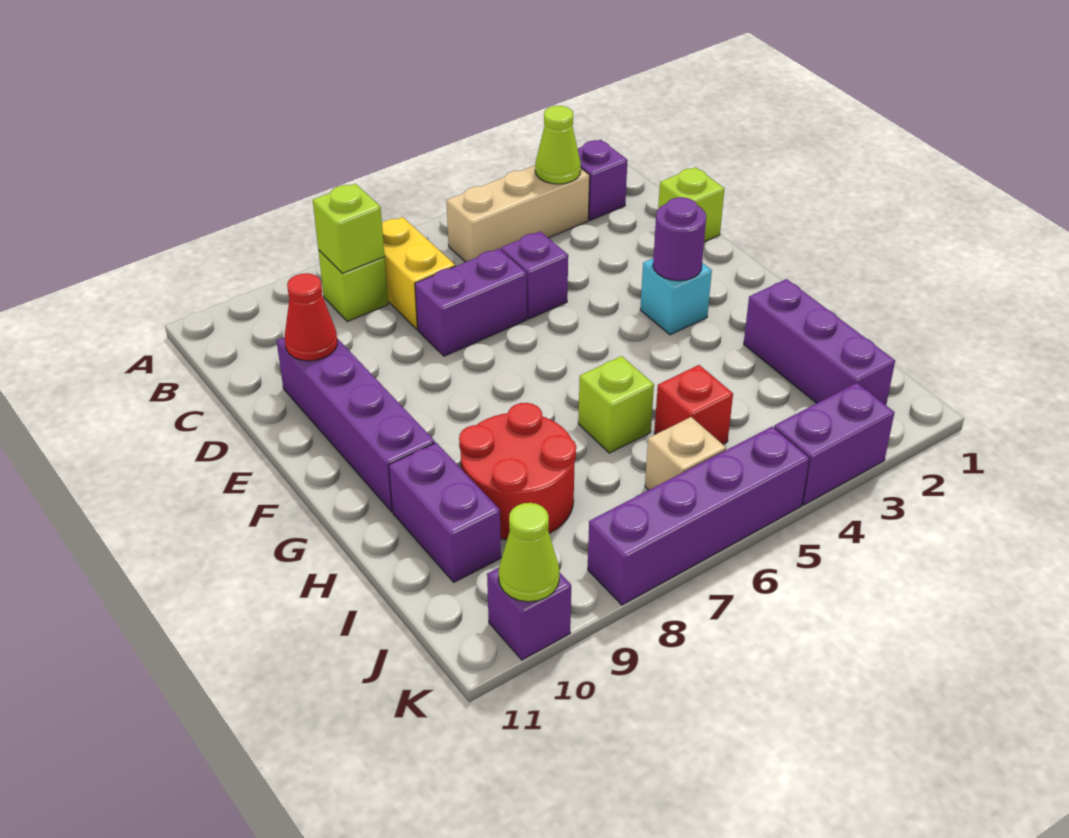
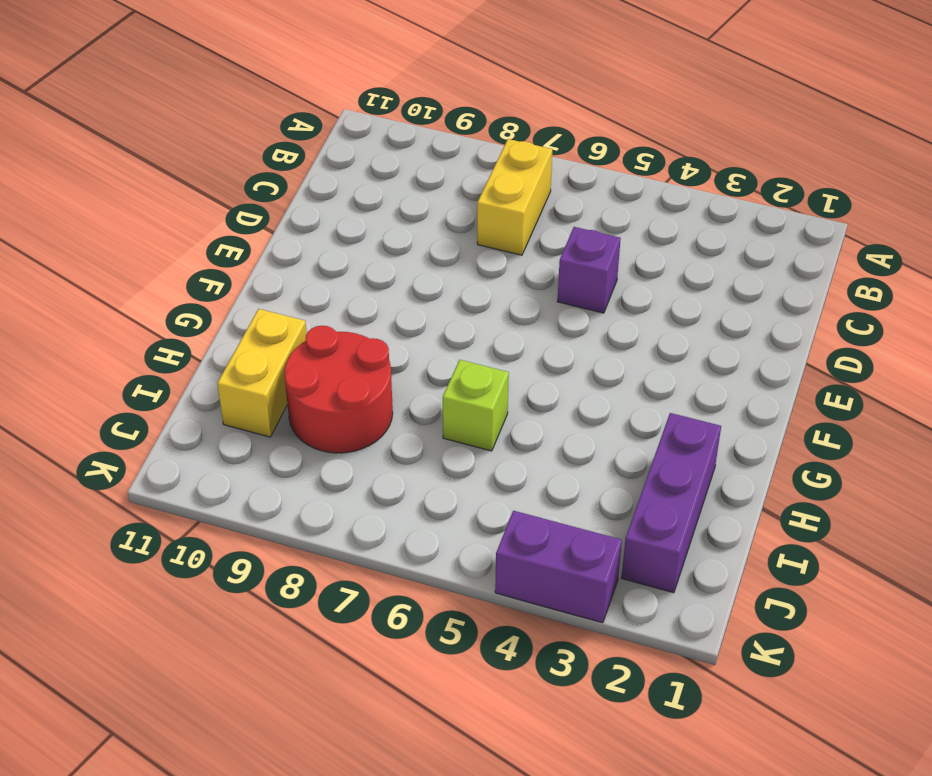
yellow brick H10:I10 level 1 -> purple brick H10:I10 level 1
none -> purple brick B2 level 1
none -> tan brick B3:B5 level 1
none -> lime brick B8 level 1

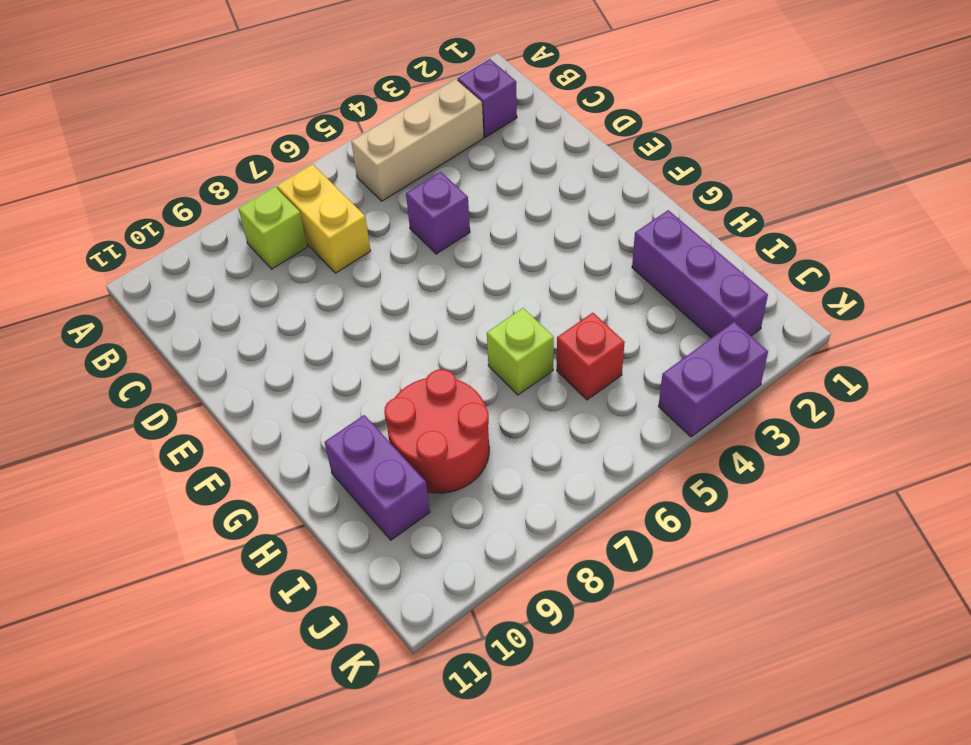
none -> lime brick D1 level 1
none -> purple brick D6:D7 level 1
none -> purple brick D10:G10 level 1

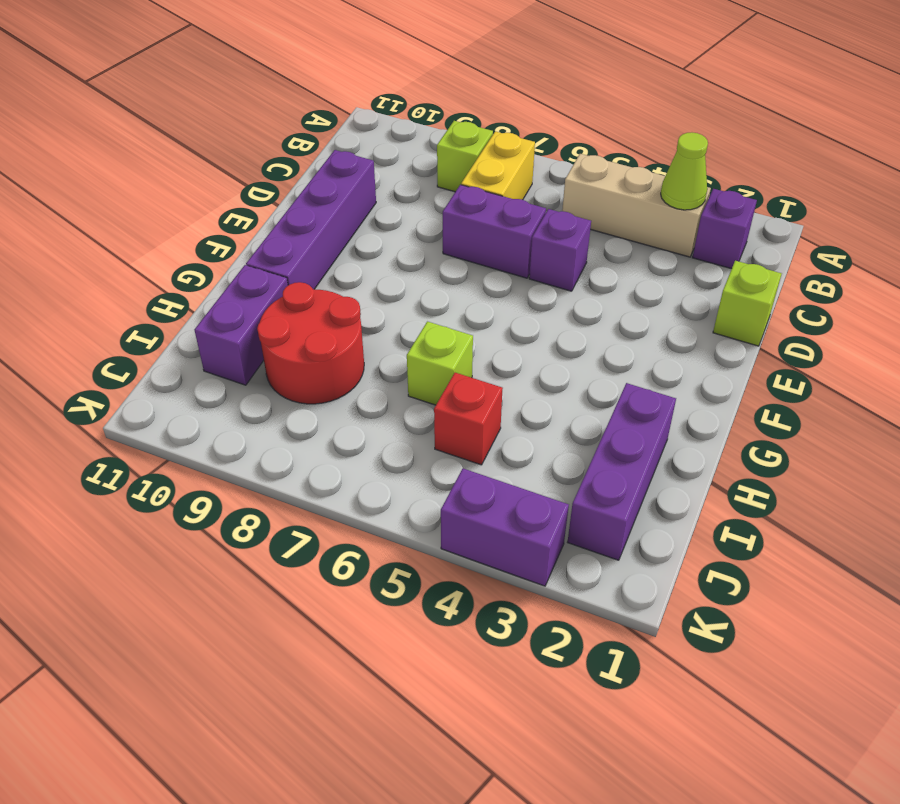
none -> cyan brick F3 level 1
none -> tan brick J6 level 1
none -> purple brick K5:K8 level 1

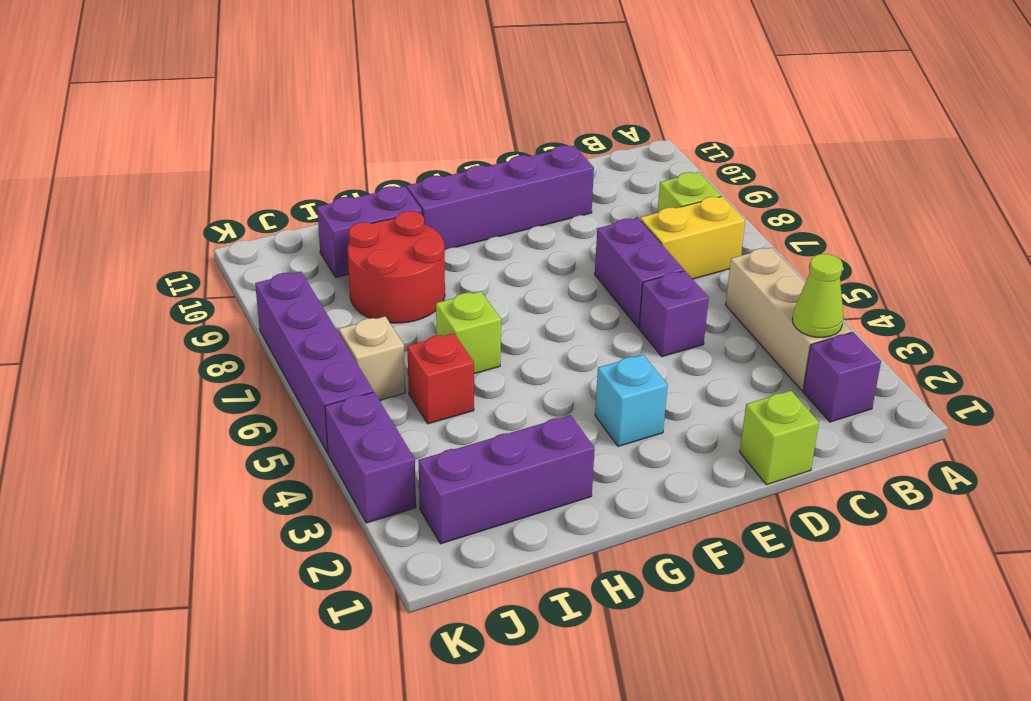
none -> purple brick K10 level 1
none -> lime brick B8 level 2
none -> red cone D10 level 2

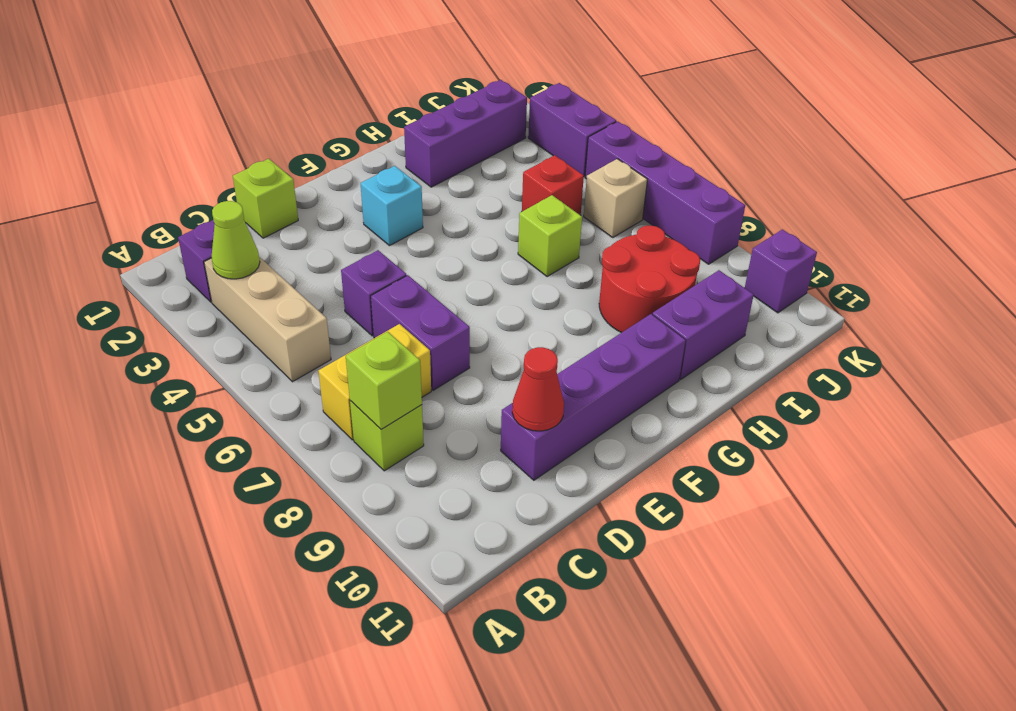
none -> purple round brick F3 level 2
none -> lime cone K10 level 2

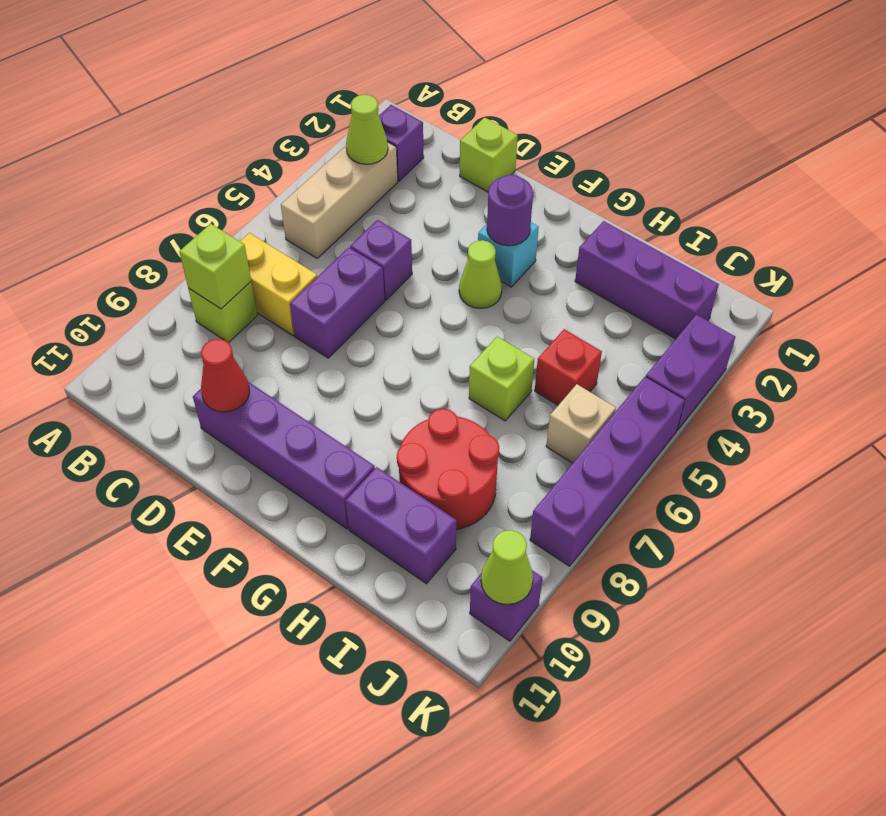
lime cone F4 level 1 -> none

